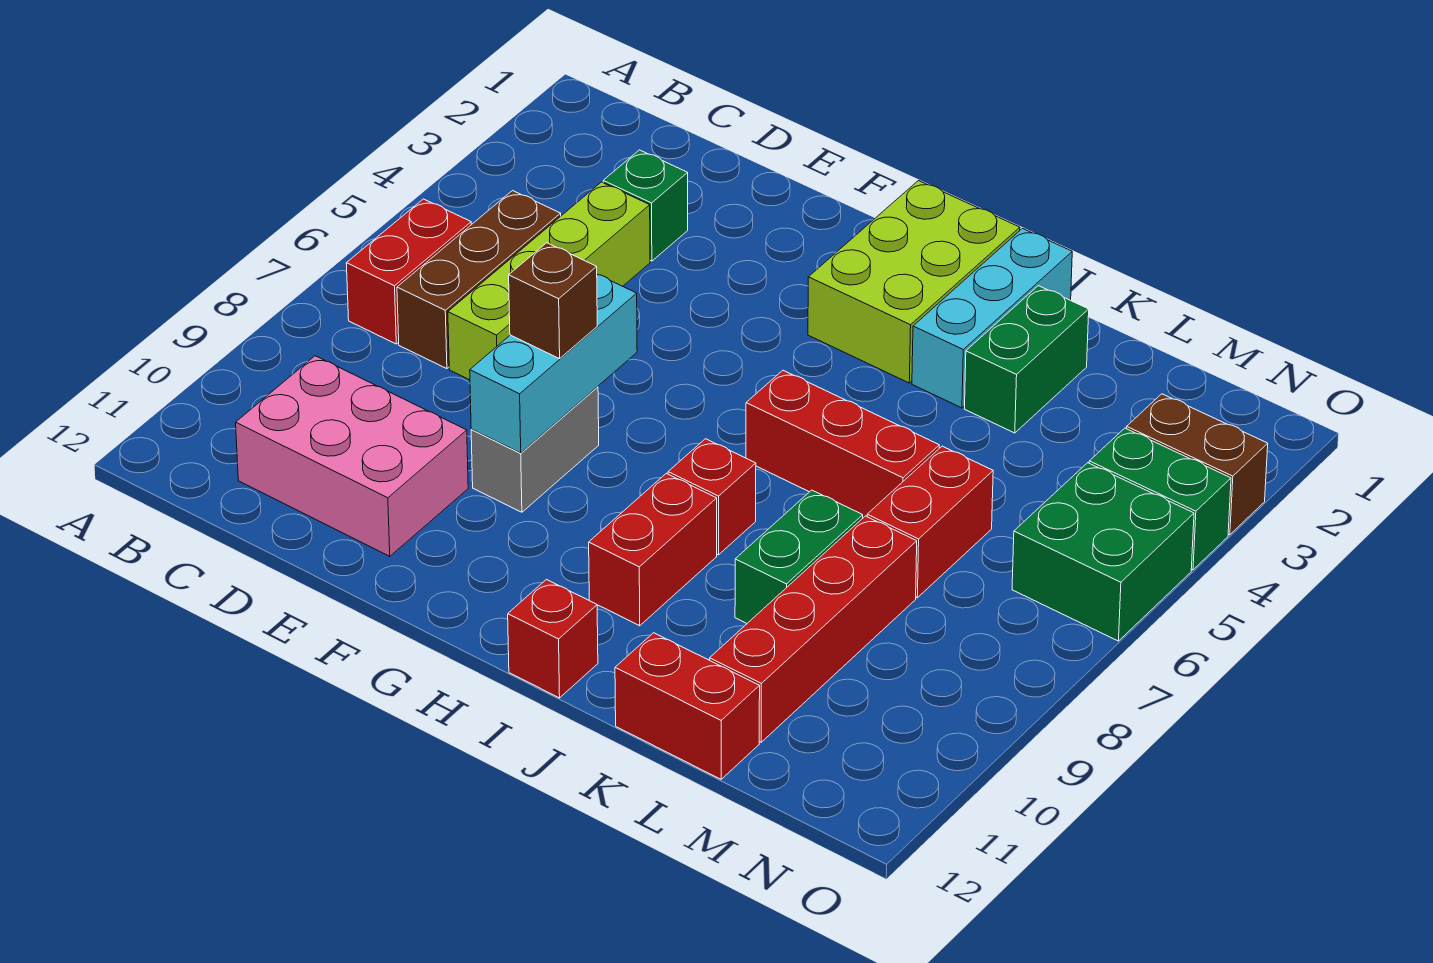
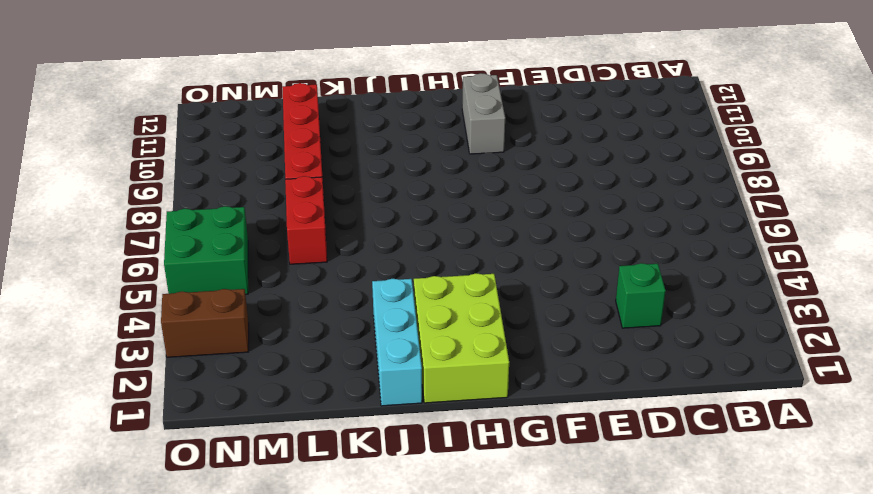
grey brick G10:G11 level 1 -> grey brick F8:F9 level 1
none -> red brick B6:B7 level 1
none -> brown brick C5:C7 level 1
none -> pink brick C10:E11 level 1

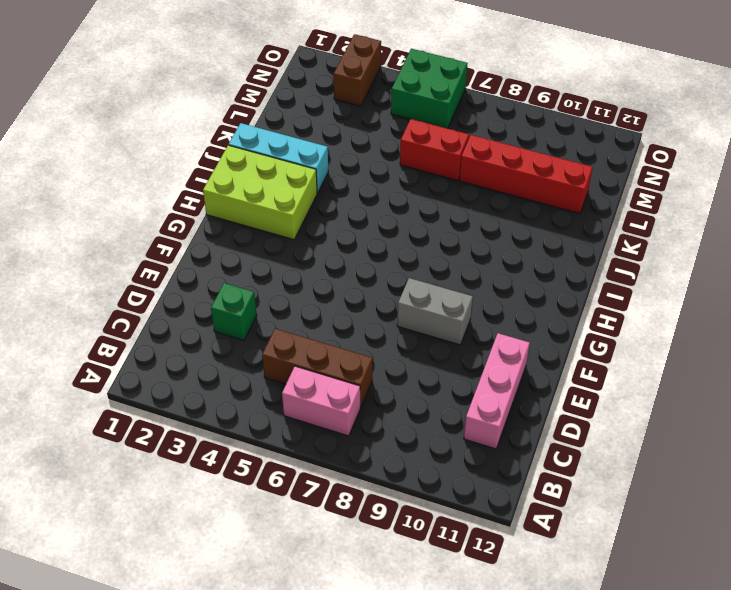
pink brick B6:B7 level 1 -> red brick B6:B7 level 1
pink brick C11:E11 level 1 -> pink brick C10:E11 level 1
none -> lime brick D4:D7 level 1
none -> red brick I6:K6 level 1
none -> red brick I8 level 1

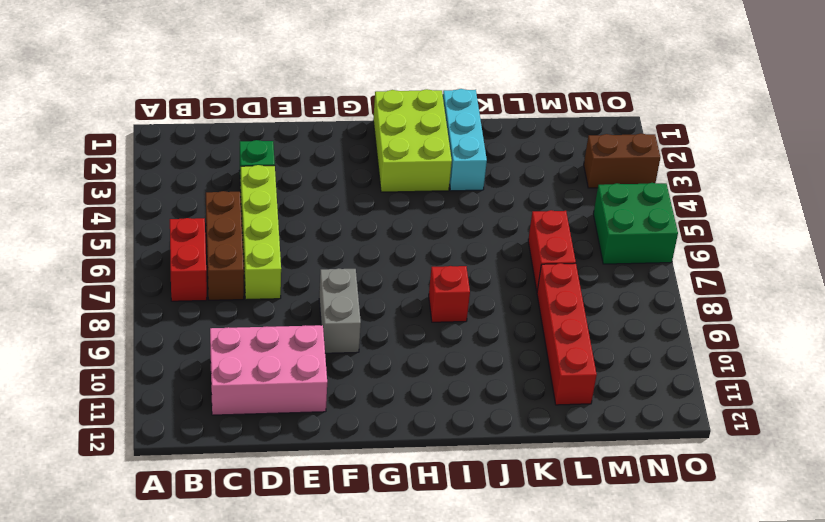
none -> red brick I6:K6 level 1
none -> red brick I9:I10 level 1
none -> red brick I12 level 1

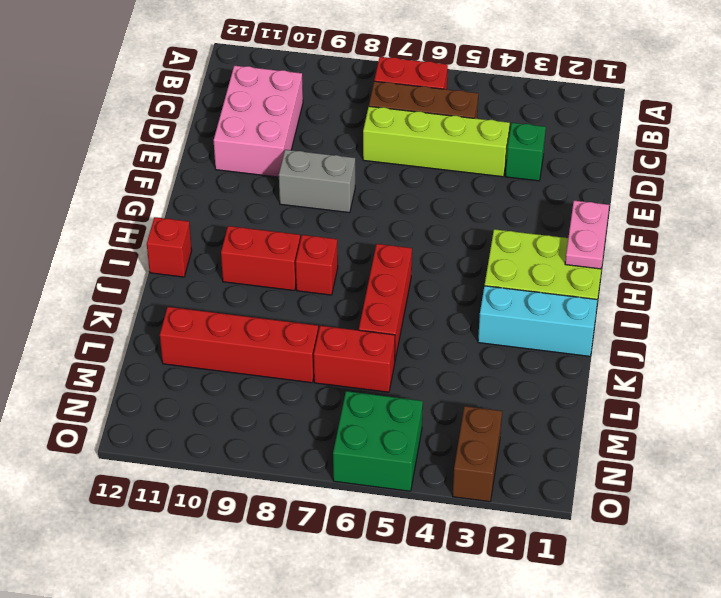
pink plate G1:H1 level 2 -> none
none -> green brick K2:K3 level 1
none -> green brick K8:K9 level 1
none -> red brick K12:L12 level 1

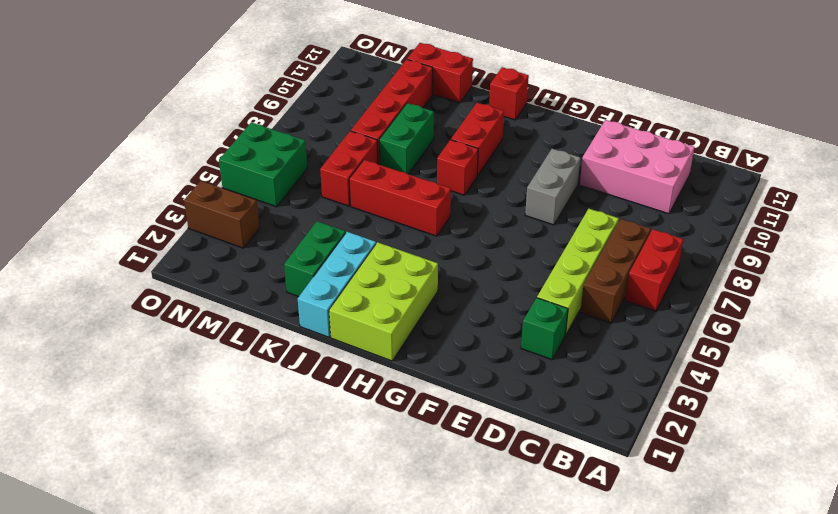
none -> green brick N4:O4 level 1
none -> cyan brick F7:F9 level 2
none -> brown brick F8 level 3

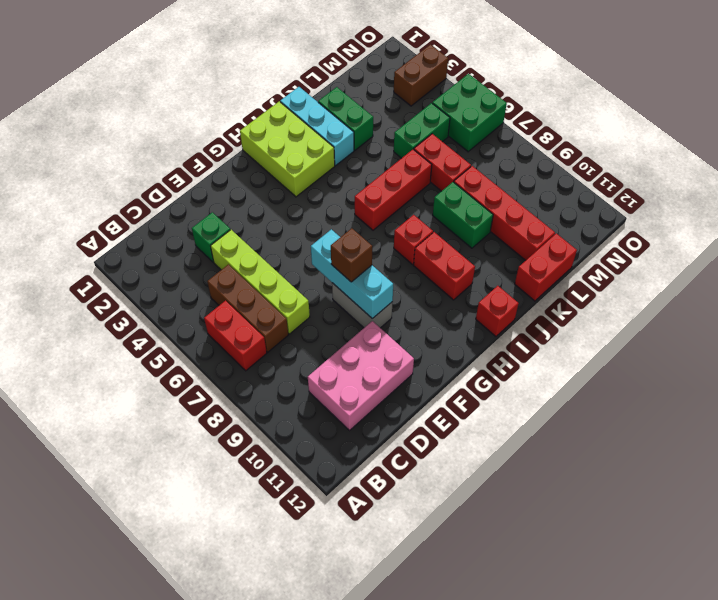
green brick L5:M5 level 1 -> green brick N4:O4 level 1

